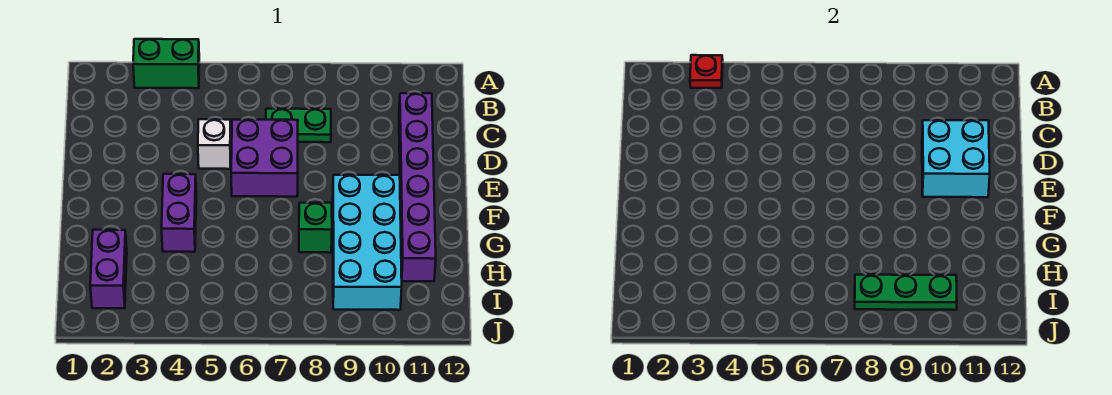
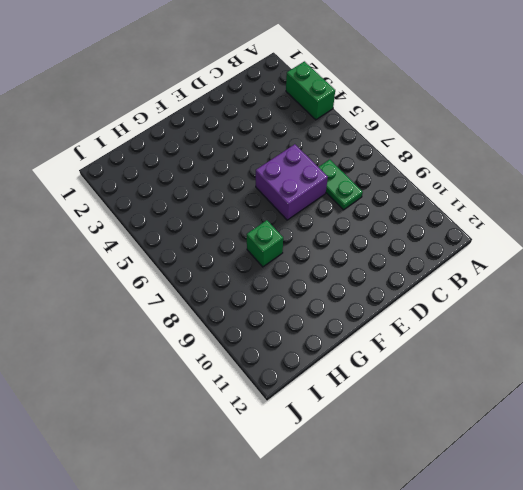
none -> purple brick C11:H11 level 1
none -> white brick D5 level 1
none -> purple brick F4:G4 level 1

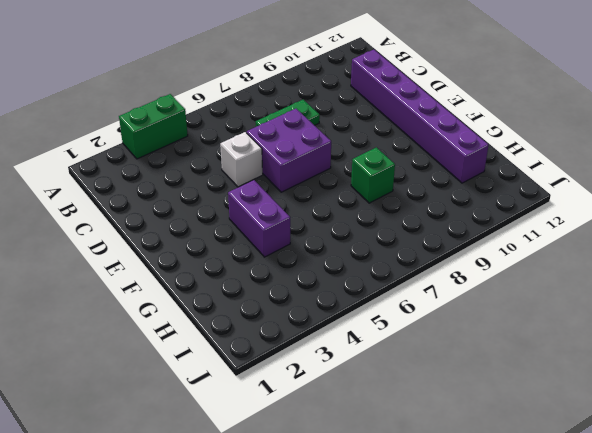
none -> cyan brick F9:I10 level 1
none -> purple brick H2:I2 level 1
none -> red plate A3 level 2

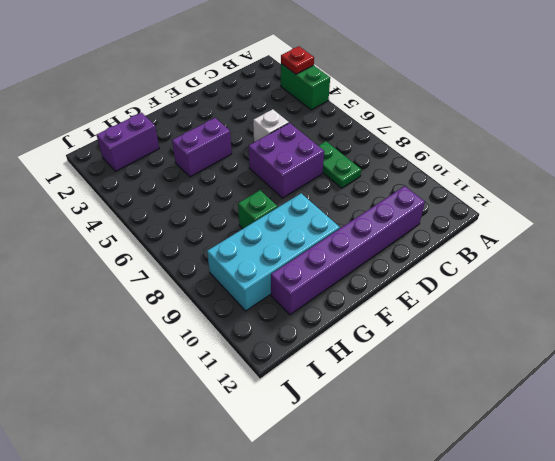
none -> cyan brick D10:E11 level 2
none -> green plate I8:I10 level 2

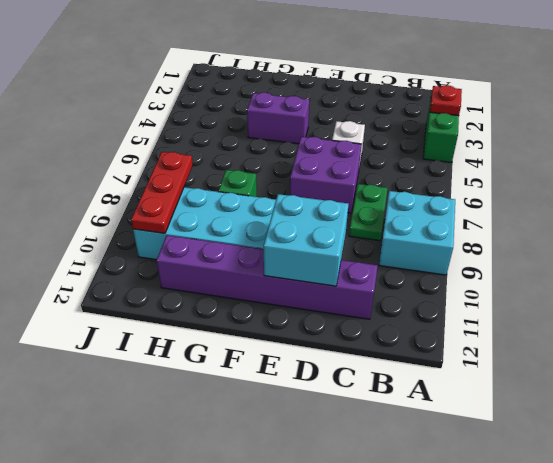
cyan brick A8:B9 level 1 -> none
red plate I8:I10 level 2 -> green plate I8:I10 level 2
none -> purple brick H2:I2 level 1

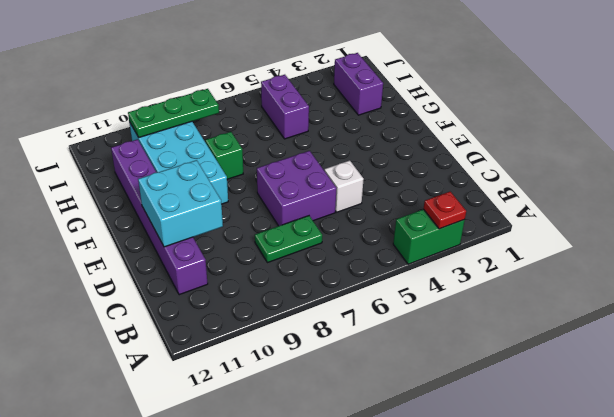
purple brick H5:I5 level 1 -> purple brick F4:G4 level 1

